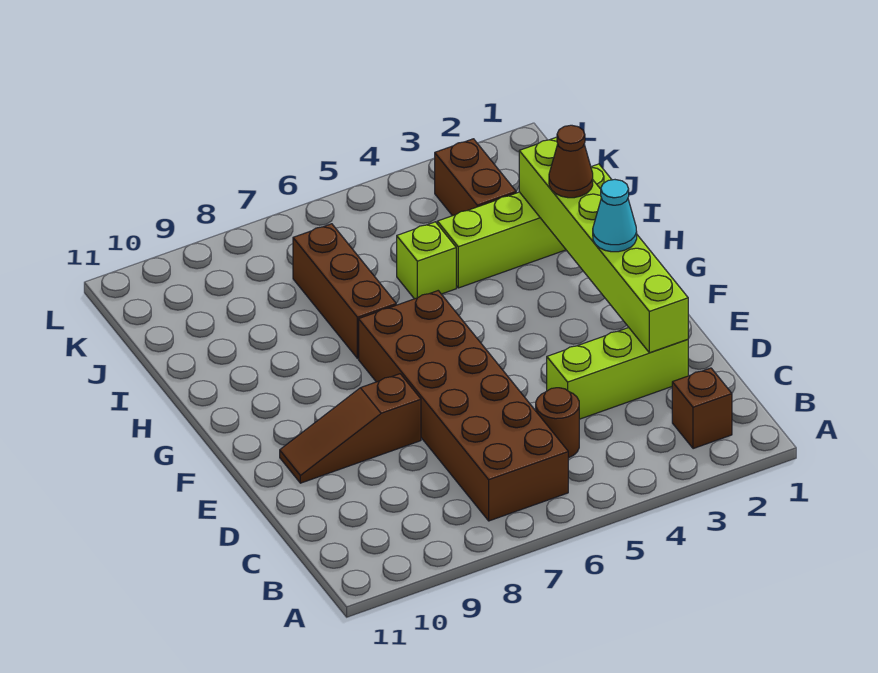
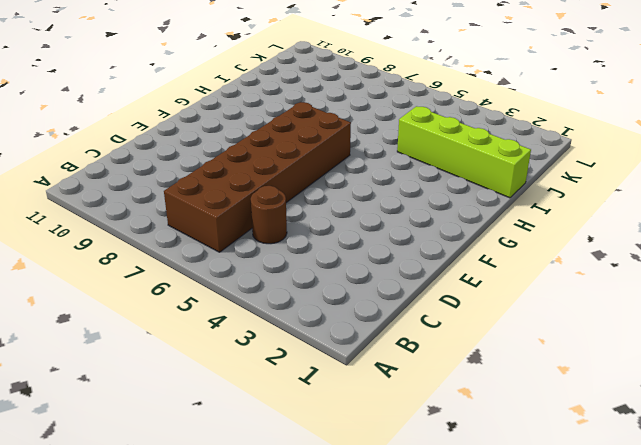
none -> brown brick B2 level 1
none -> lime brick D2:D4 level 1
none -> brown slope E8:E10 level 1 top 8

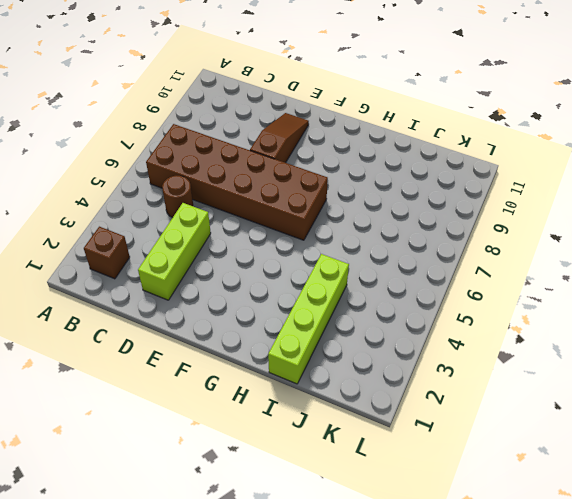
none -> brown brick H7:J7 level 1
none -> lime brick I5 level 1
none -> brown brick J3:K3 level 1

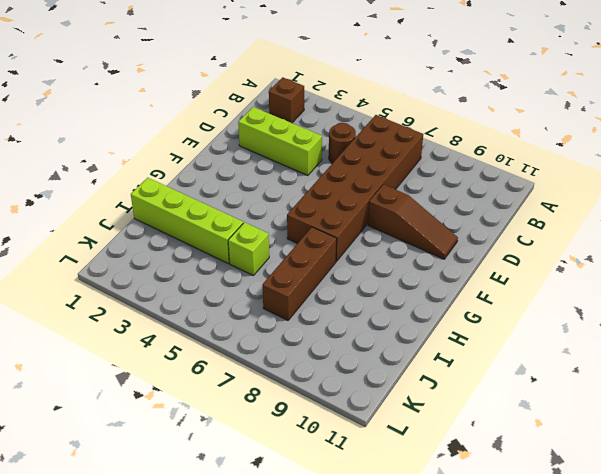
none -> brown brick J3:K3 level 1
none -> lime brick D2:I2 level 2
none -> cyan cone F2 level 3

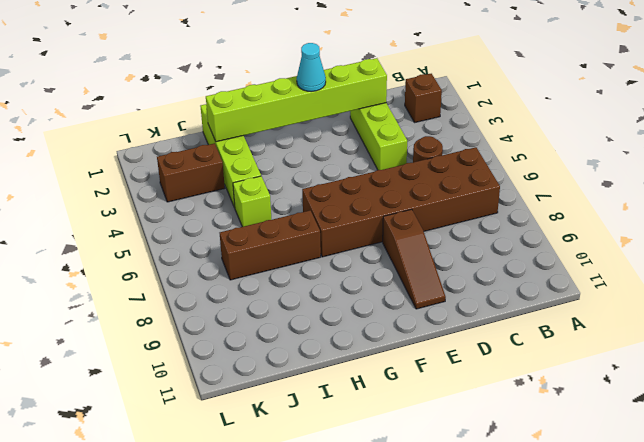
none -> brown cone H2 level 3

